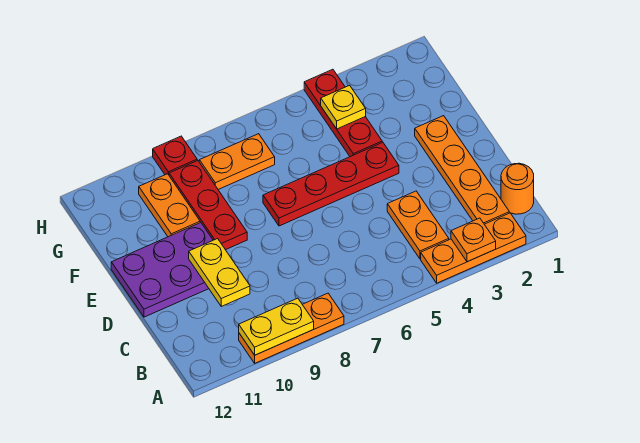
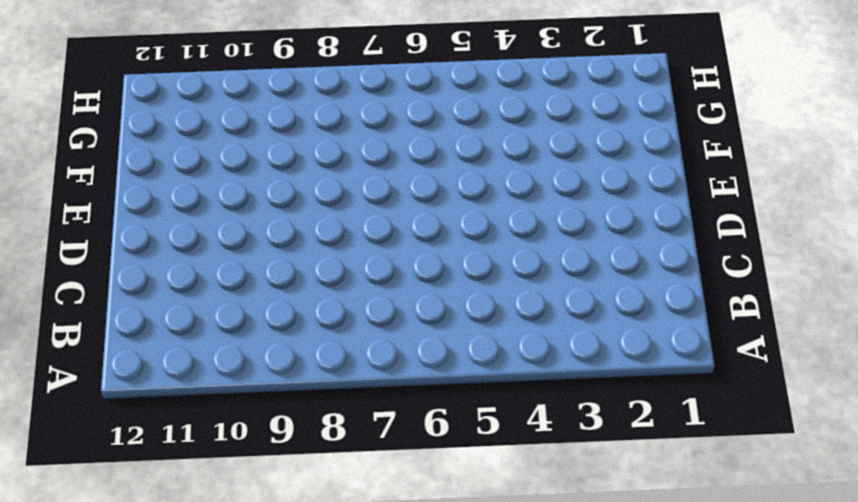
none -> orange plate A2:A4 level 1
none -> orange plate A8:A10 level 1
none -> orange round brick B1 level 1

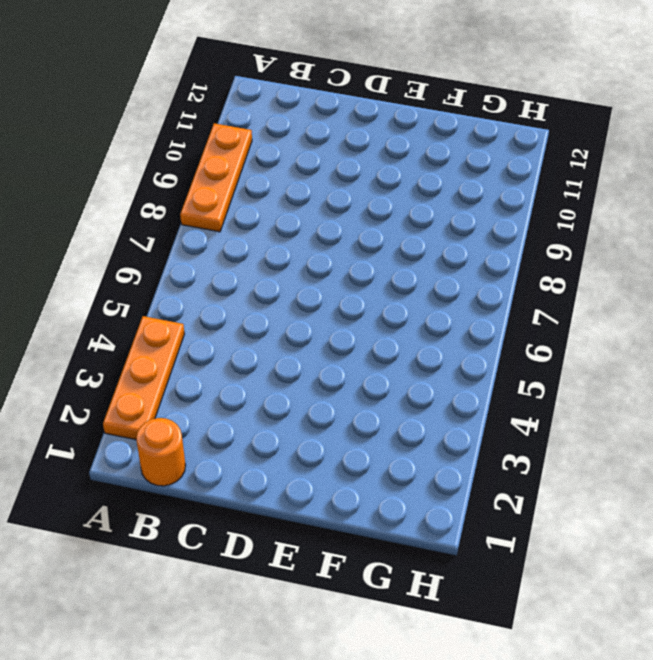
none -> orange plate B2:E2 level 1
none -> orange plate B4:C4 level 1
none -> purple plate D10:E12 level 1

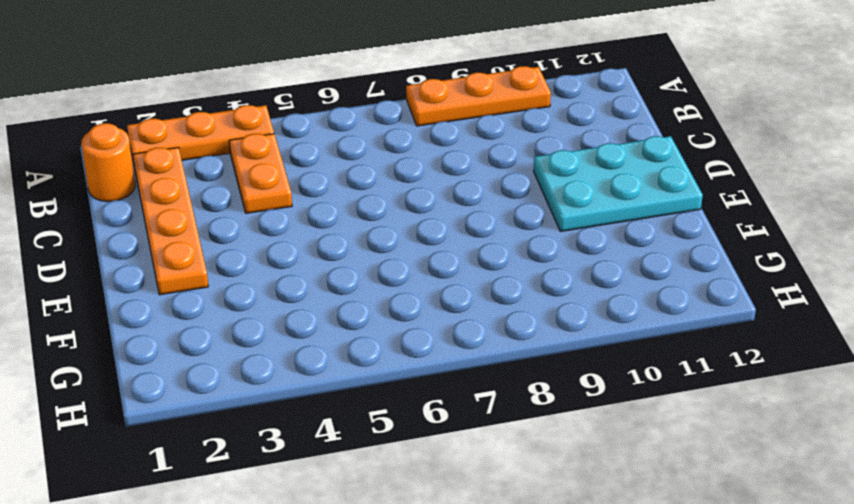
cyan plate D10:E12 level 1 -> purple plate D10:E12 level 1
none -> red plate E4:E7 level 1
none -> red plate E9:G9 level 1
none -> red plate F4:H4 level 1

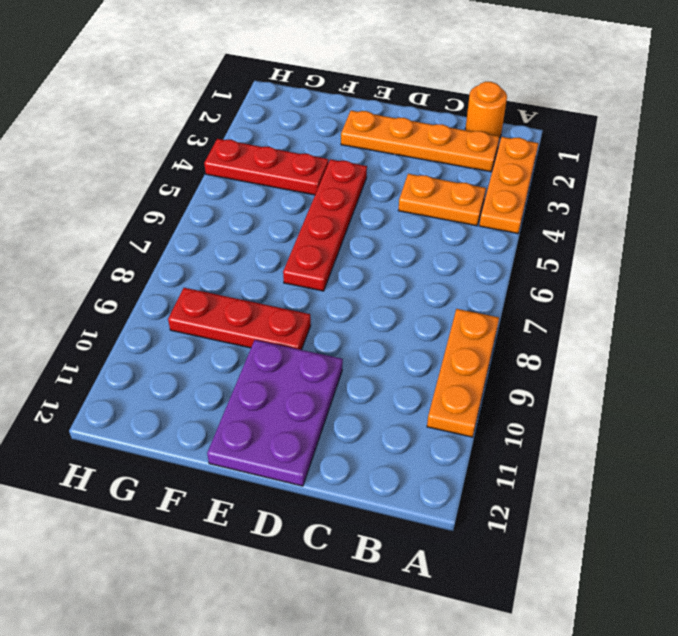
none -> orange plate F10:G10 level 1
none -> orange plate G7:G8 level 1
none -> red plate H9 level 1

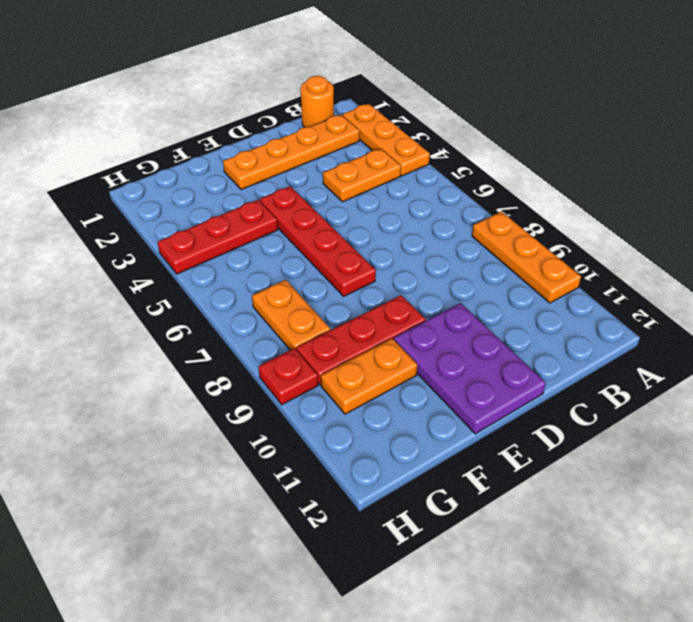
none -> orange plate A3 level 2
none -> yellow plate A9:A10 level 2
none -> yellow plate C10:D10 level 2

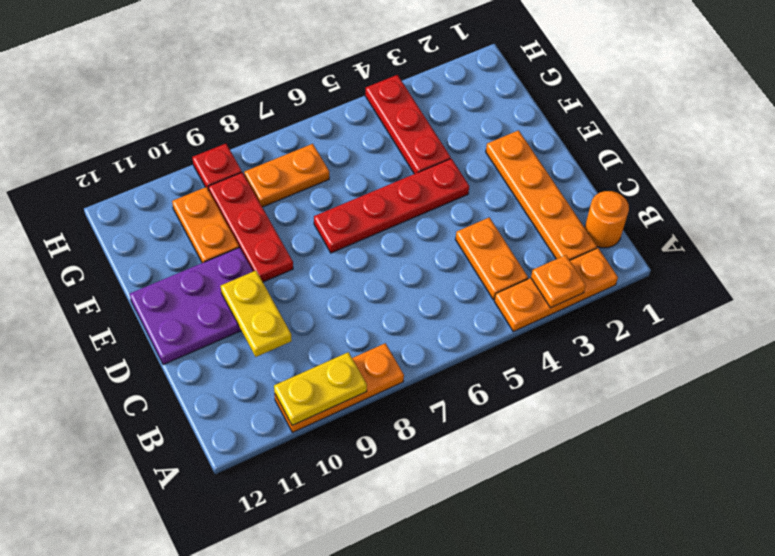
none -> yellow plate G4 level 2

